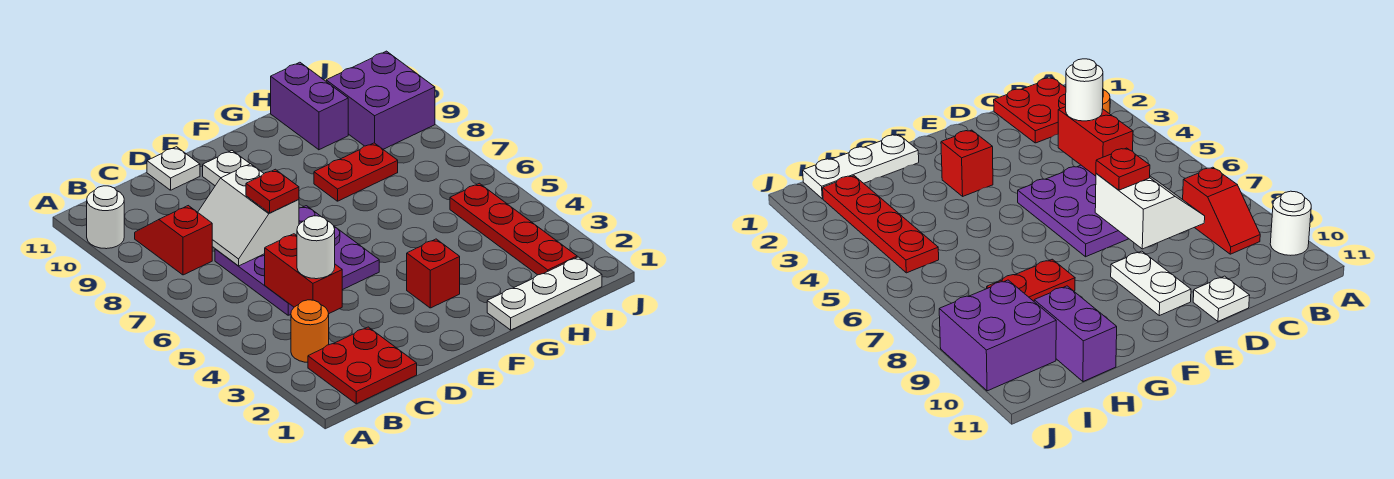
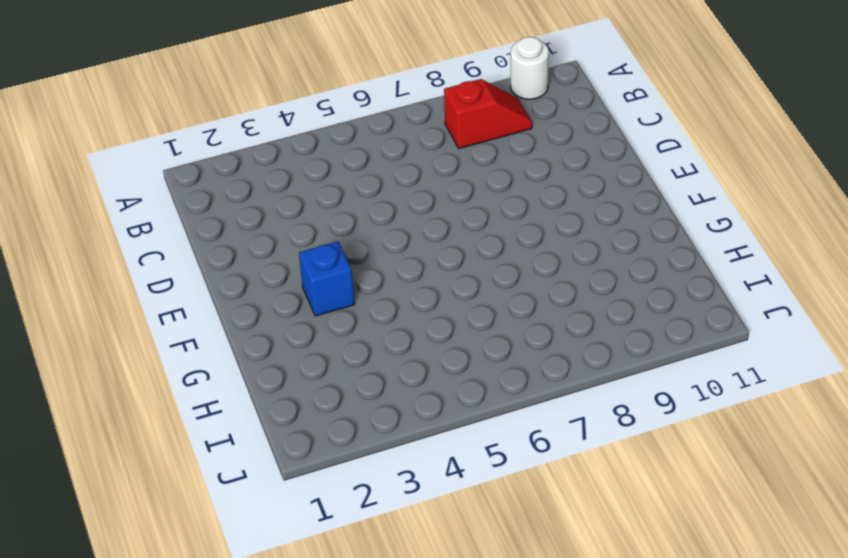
blue brick F3 level 1 -> red brick F3 level 1
none -> red plate B1:C2 level 1
none -> orange round brick B3 level 1
none -> purple plate C5:E7 level 1

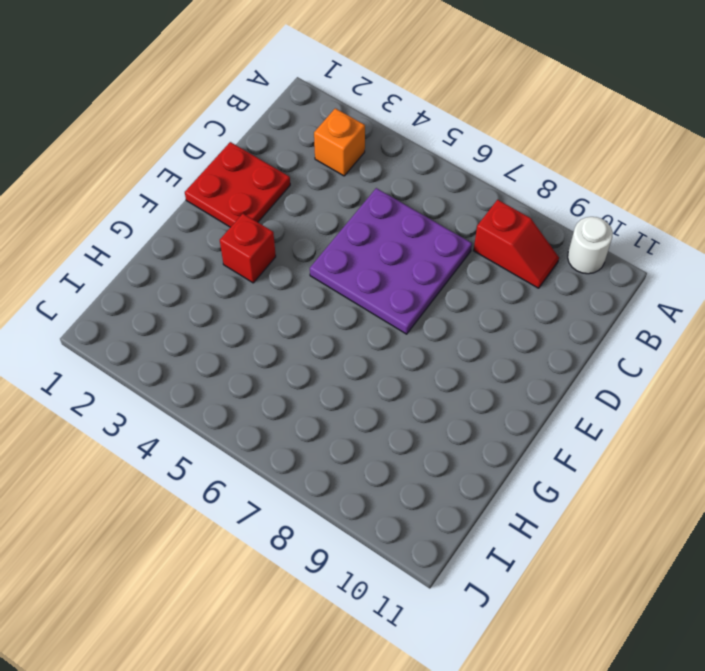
orange brick B3 level 1 -> orange round brick B3 level 1
red plate D1:E2 level 1 -> red plate B1:C2 level 1
none -> white plate D11 level 1
none -> white plate E9:E10 level 1
none -> white plate G1:I1 level 1

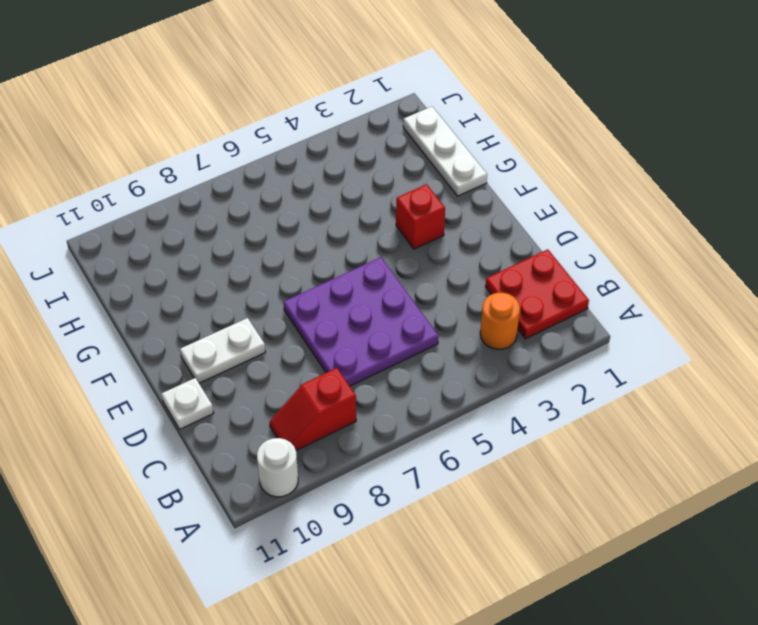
none -> red plate G8:H8 level 1
none -> purple brick H10:H11 level 1
none -> red plate I2:I5 level 1

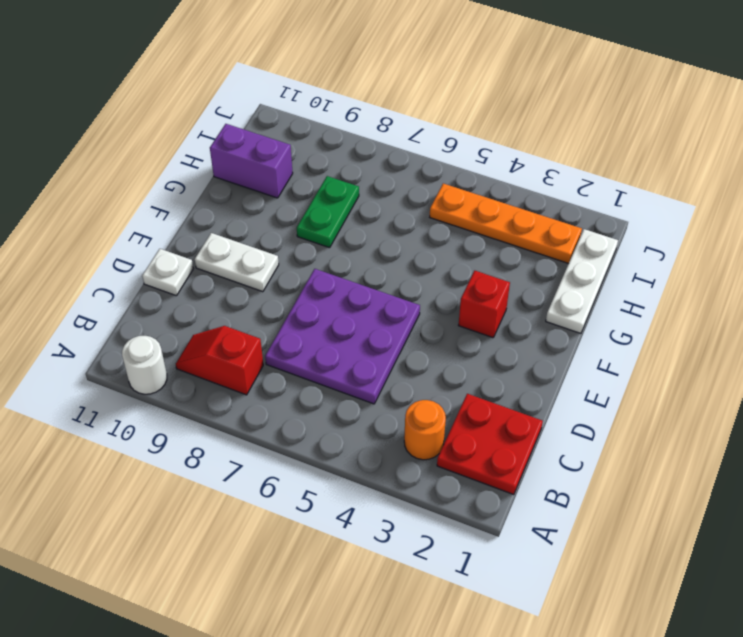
green plate G8:H8 level 1 -> red plate G8:H8 level 1
orange plate I2:I5 level 1 -> red plate I2:I5 level 1
none -> purple brick I9:J10 level 1
none -> red brick C4:C5 level 2
none -> white slope C7:D8 level 2 top D

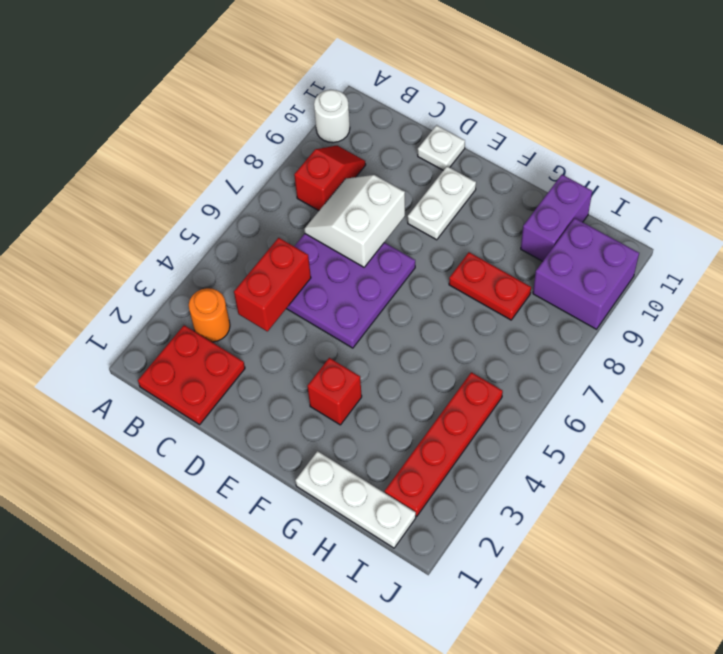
none -> white round brick C4 level 3
none -> red plate D7 level 3

